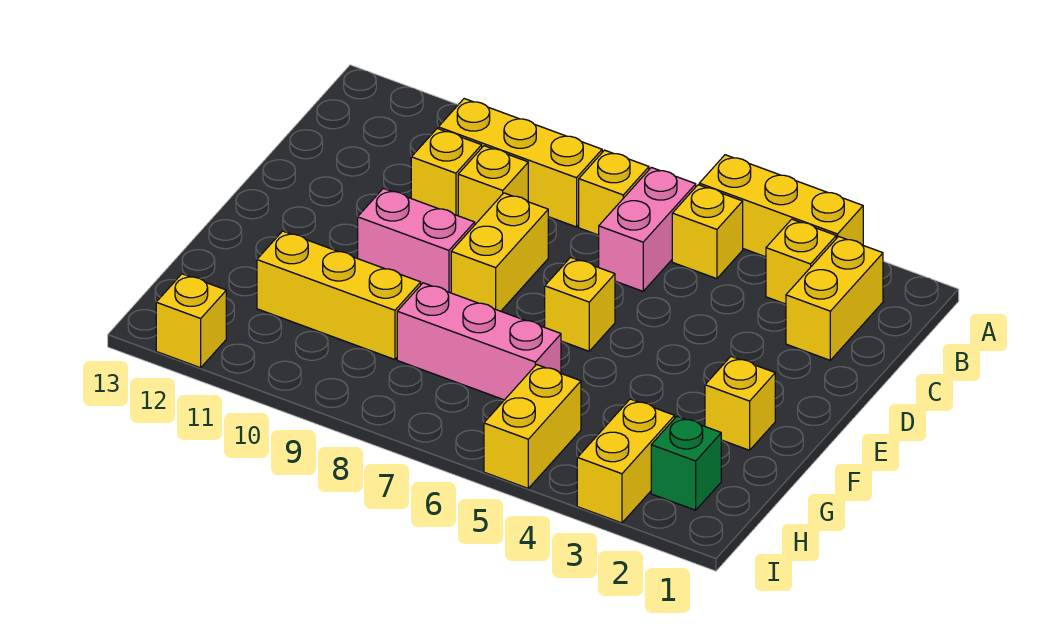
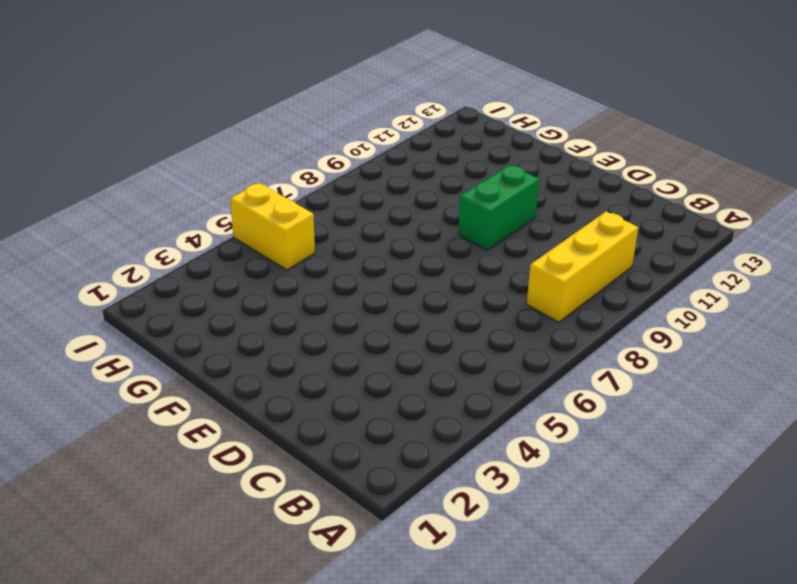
green brick E9:E10 level 1 -> pink brick E9:E10 level 1
none -> yellow brick A3:A5 level 1
none -> yellow brick B2:C2 level 1
none -> yellow brick B3 level 1

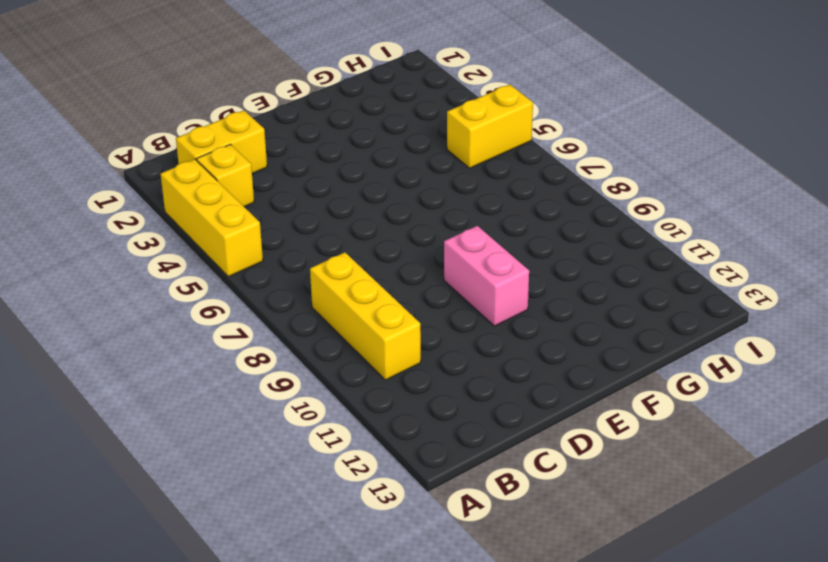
none -> yellow brick B5 level 1
none -> pink brick B6:C6 level 1
none -> yellow brick B7 level 1

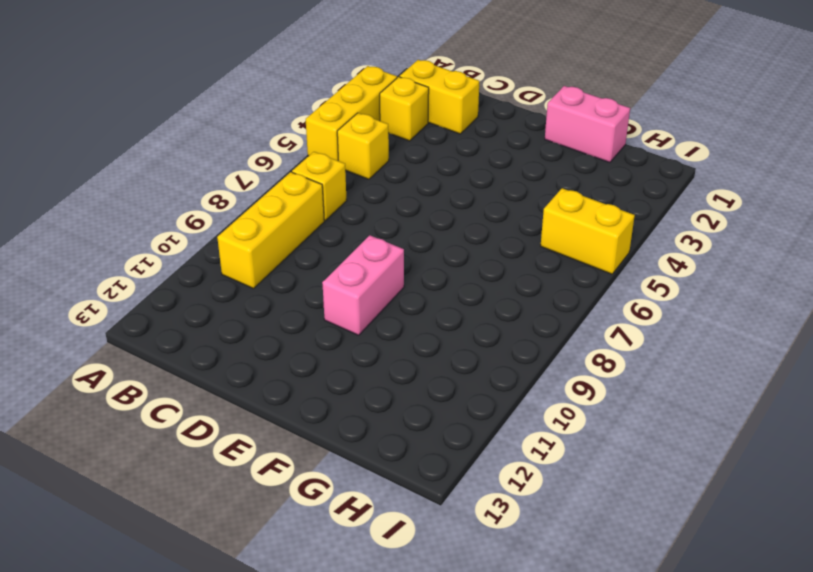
pink brick F1:G1 level 1 -> pink brick B6:C6 level 1
none -> yellow brick C9 level 1
none -> yellow brick C10 level 1
none -> yellow brick D8:E8 level 1

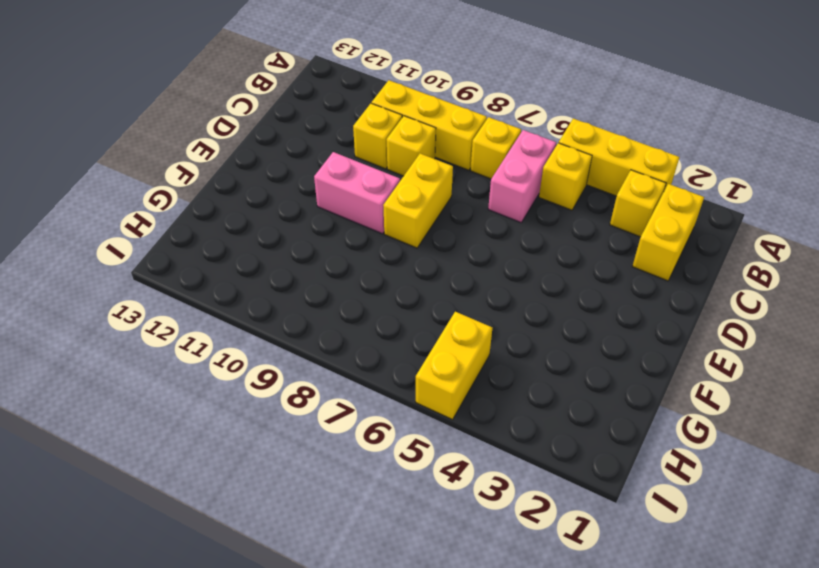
none -> yellow brick E6 level 1
none -> yellow brick F2 level 1
none -> pink brick G6:G8 level 1

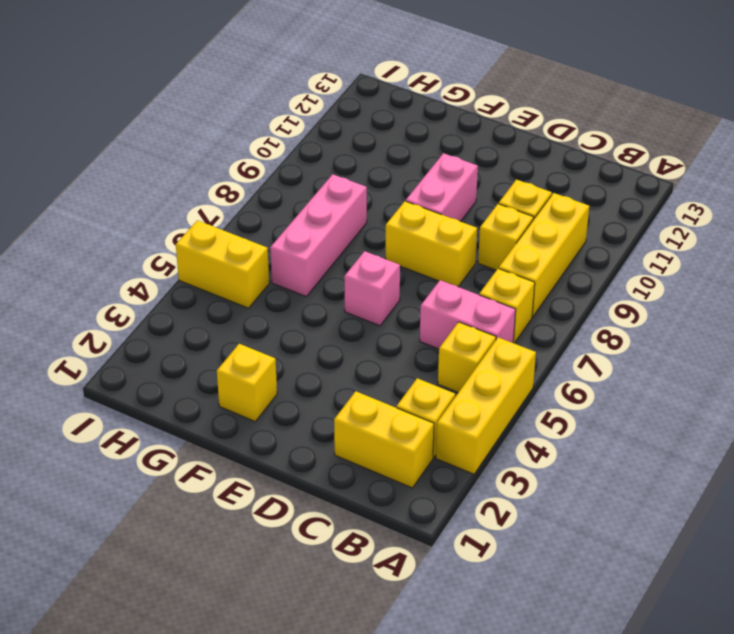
pink brick E6 level 1 -> yellow brick E6 level 1
none -> yellow brick G9:G11 level 1
none -> green brick H2 level 1
none -> yellow brick H3:I3 level 1

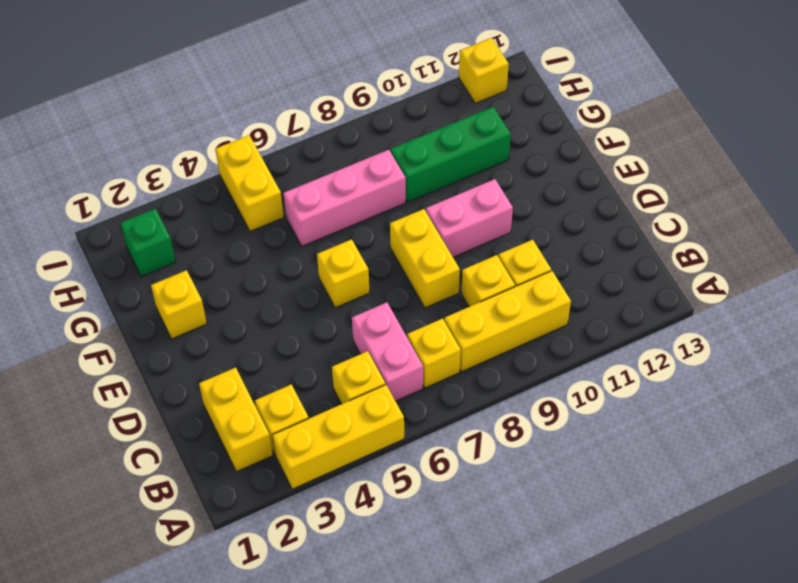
green brick G9:G11 level 1 -> yellow brick G9:G11 level 1
none -> yellow brick H3:I3 level 1

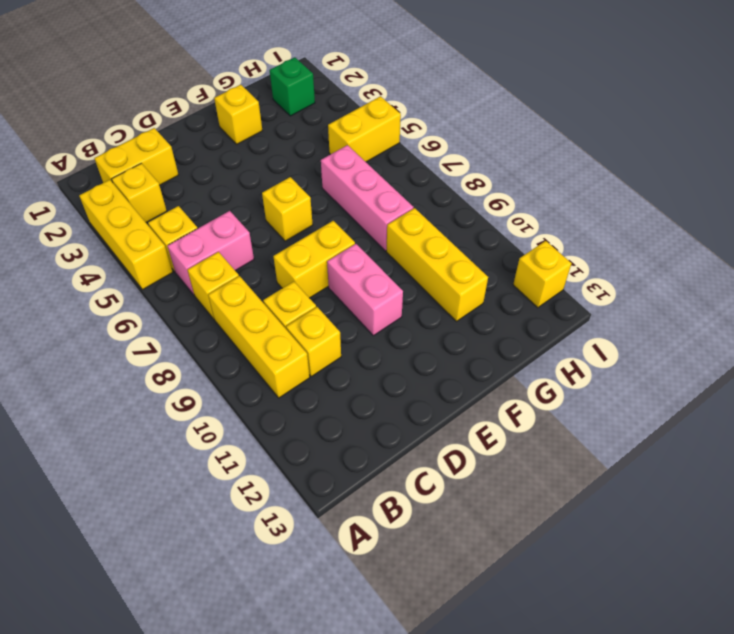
none -> yellow brick H3:I3 level 1

